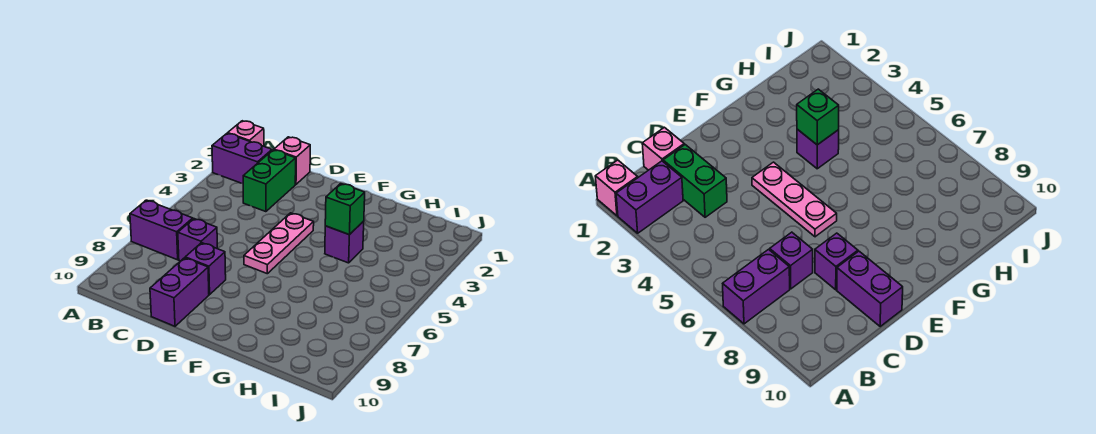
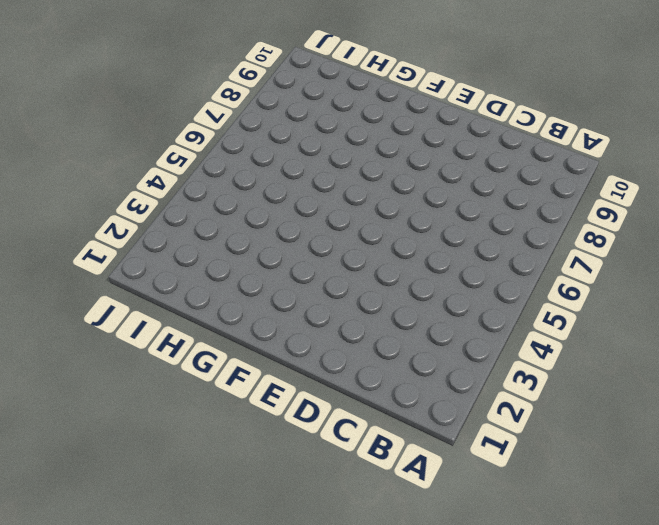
none -> pink brick A1 level 1
none -> purple brick A2:B2 level 1

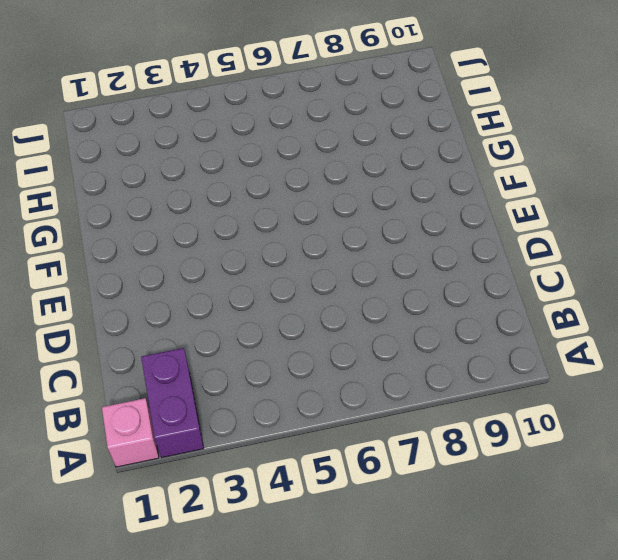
none -> purple brick A7:B7 level 1
none -> pink brick C1 level 1

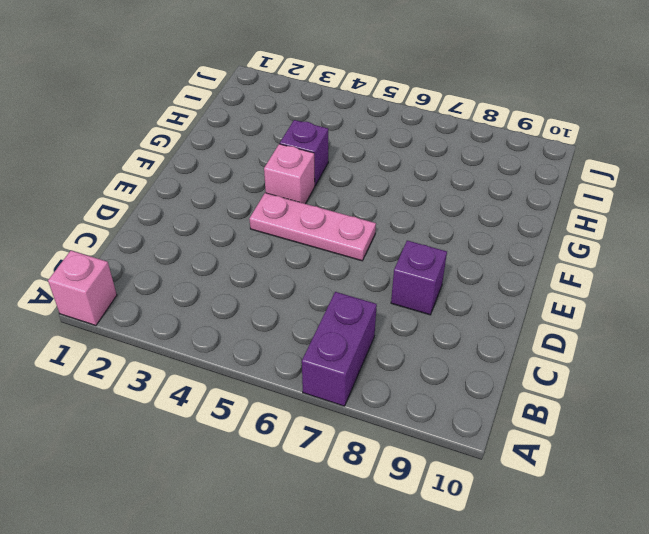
pink brick F4 level 1 -> pink brick C1 level 1
none -> purple brick A2:B2 level 1
none -> green brick C2:C3 level 1

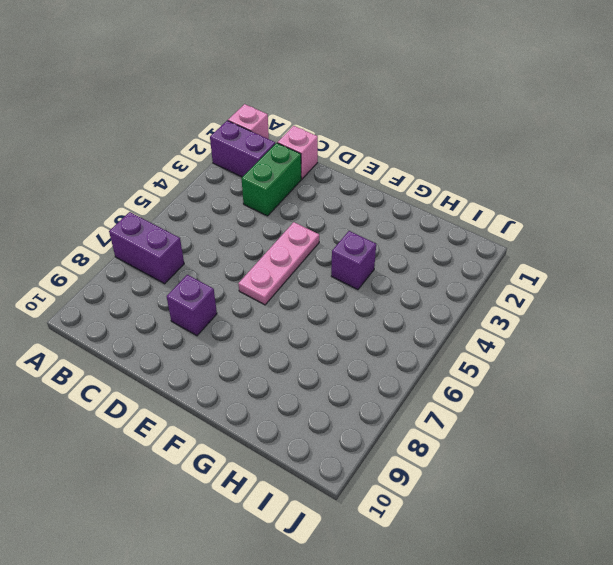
none -> purple brick C7 level 1
none -> purple brick D9:D10 level 1

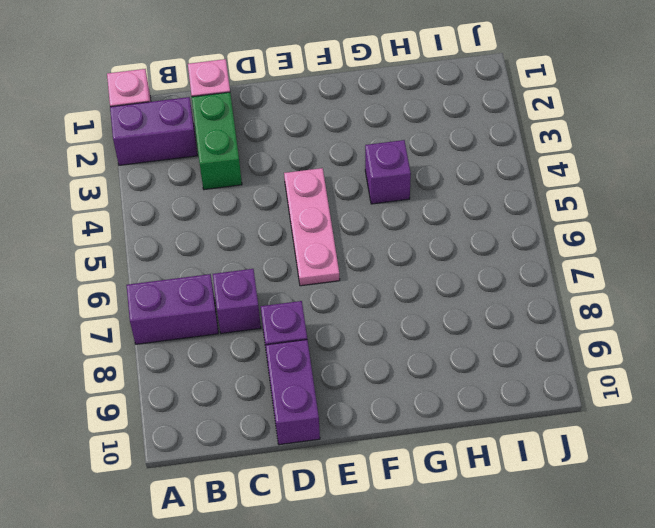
none -> green brick G4 level 2

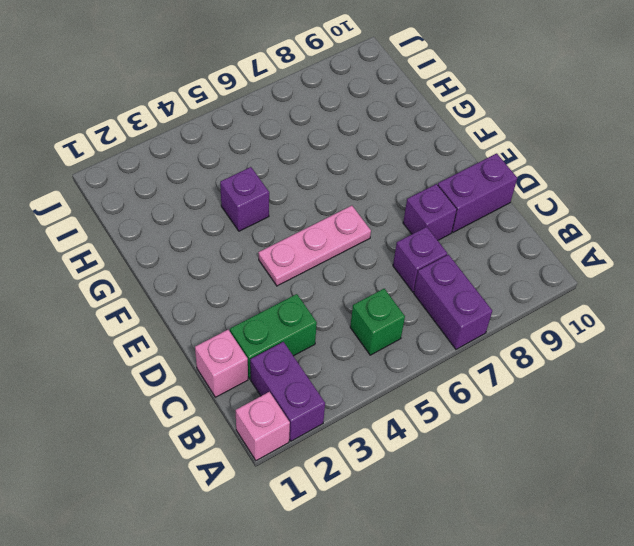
green brick B5 level 1 -> green brick G4 level 2

